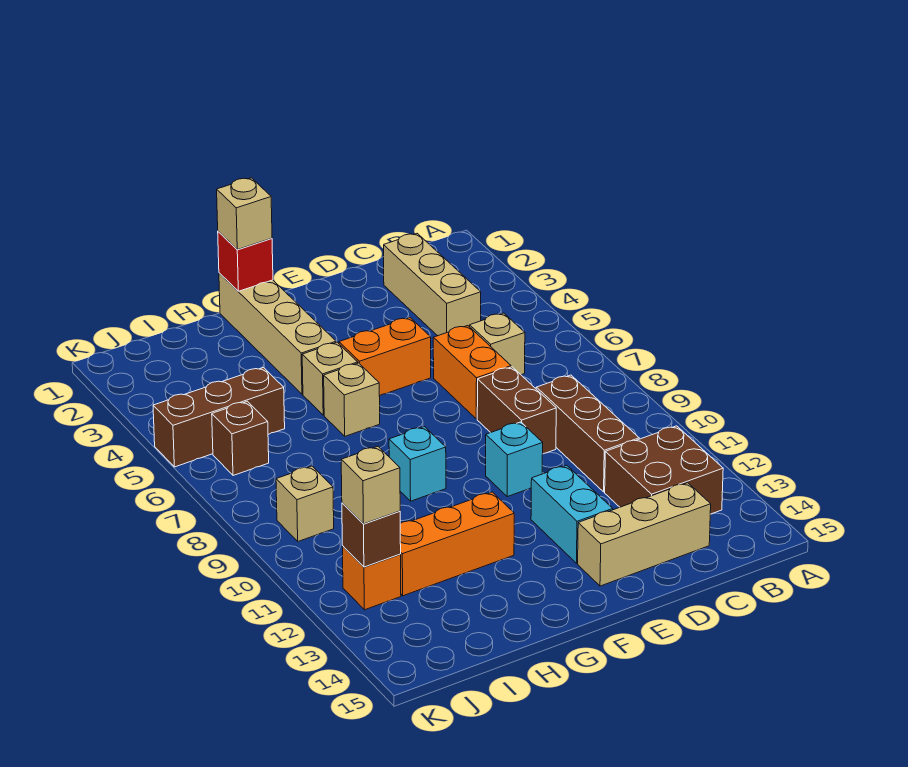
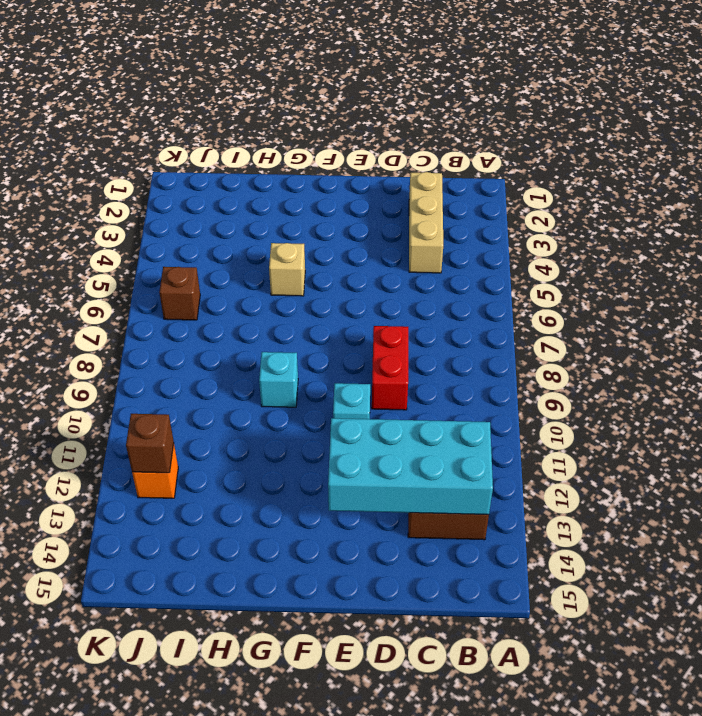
cyan brick B12:E13 level 2 -> none
red brick D8:D9 level 1 -> brown brick D8:D9 level 1
none -> tan brick C6 level 1
none -> brown brick C9:C11 level 1
none -> tan brick C14:E14 level 1

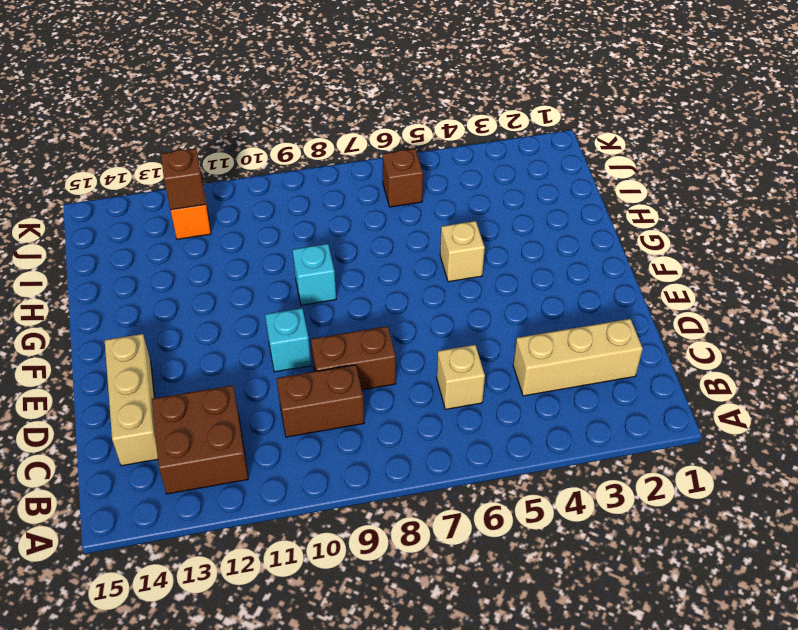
brown brick C9:C10 level 1 -> brown brick C9:C11 level 1
none -> orange brick D6:D7 level 1
none -> orange brick E5:F5 level 1
none -> cyan brick E12:E13 level 1

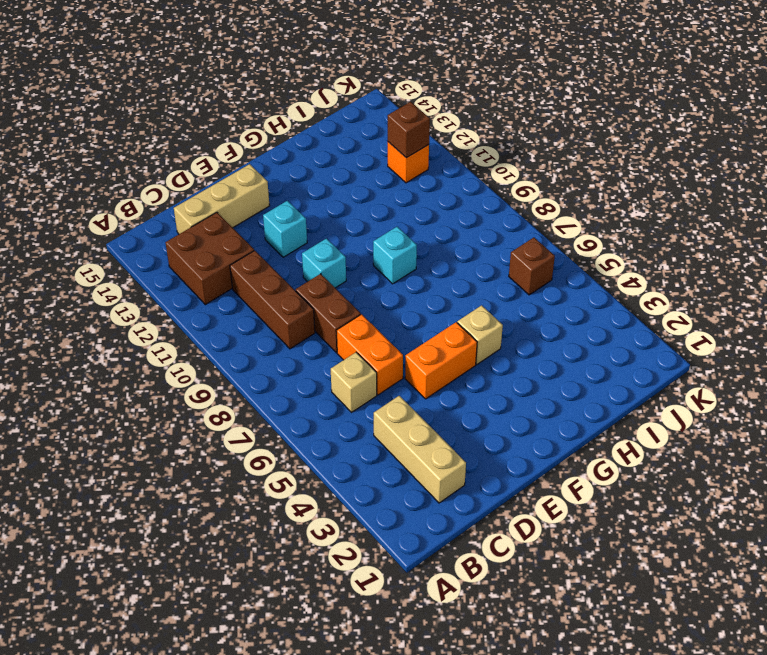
cyan brick E12 level 1 -> cyan brick E12:E13 level 1
none -> tan brick G1:G4 level 1
none -> tan brick G6 level 1
none -> orange brick G12:I12 level 1

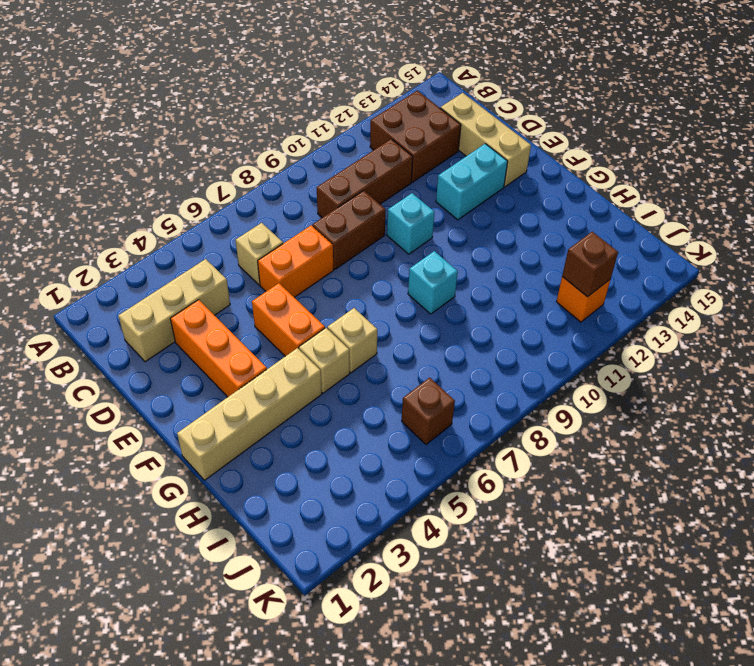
orange brick D3:F3 level 1 -> orange brick G12:I12 level 1
none -> brown brick I5:K5 level 1
none -> tan brick J9 level 1
none -> red brick G1 level 2

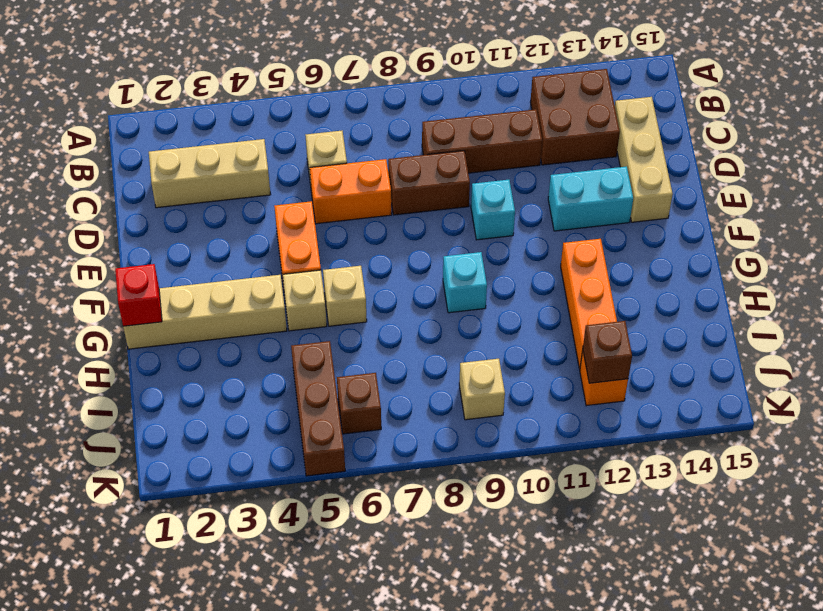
none -> tan brick G1 level 3
none -> tan brick J12 level 3

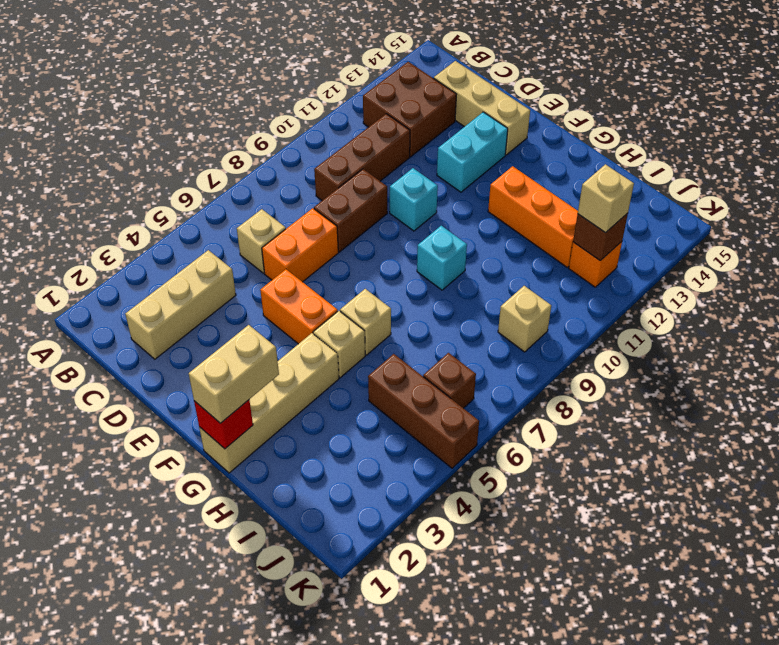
tan brick G1:G2 level 3 -> tan brick G1 level 3

